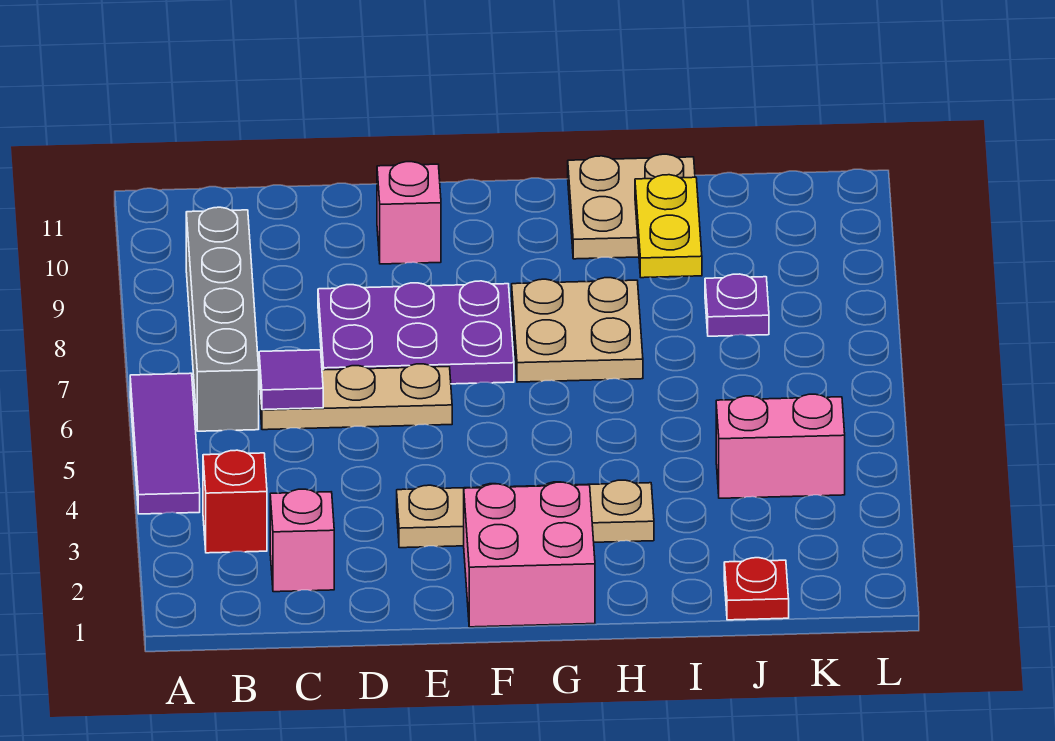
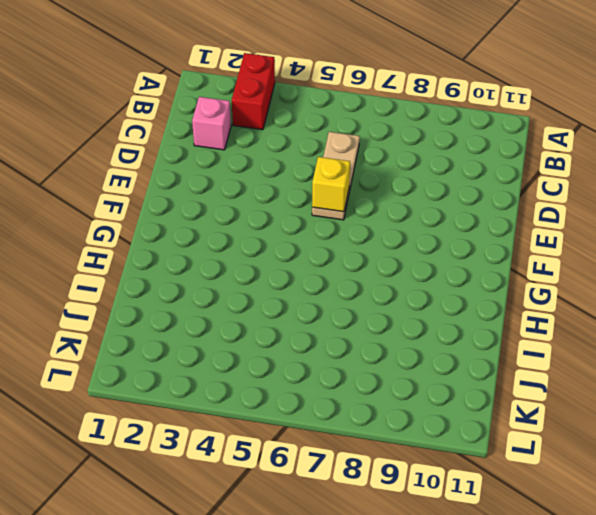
red brick A3:B3 level 1 -> red brick B3 level 1
yellow brick E6 level 2 -> none
none -> purple tile A4:A6 level 1
none -> grey brick B6:B9 level 1
none -> purple plate D7:F8 level 1

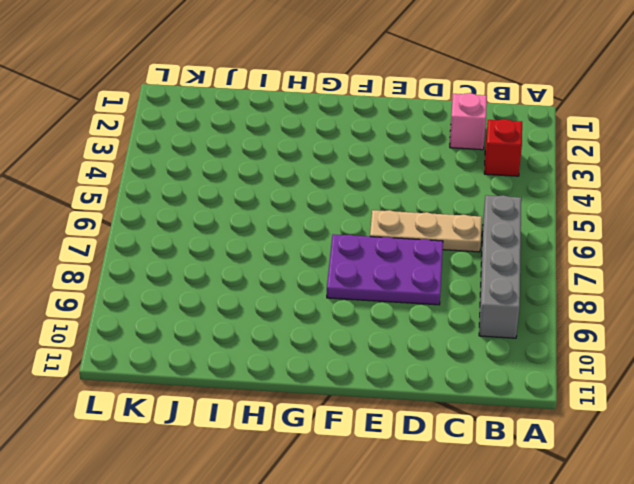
none -> purple tile A4:A6 level 1
none -> tan plate E3:H3 level 1
none -> pink brick E10 level 1

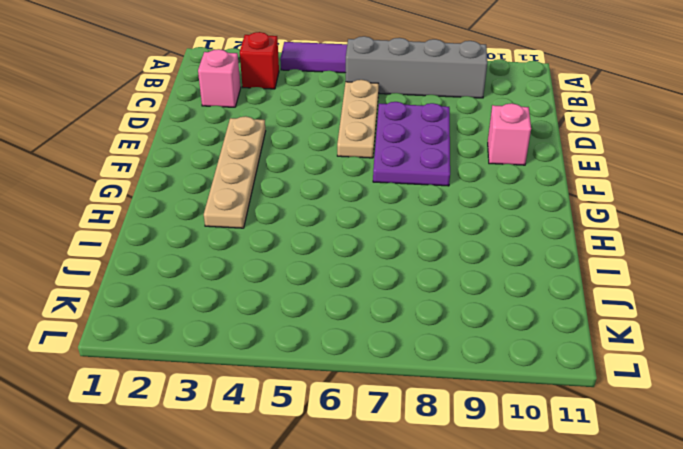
none -> pink brick F1:G2 level 1
none -> tan plate G7:H8 level 1
none -> tan plate H10:I11 level 1

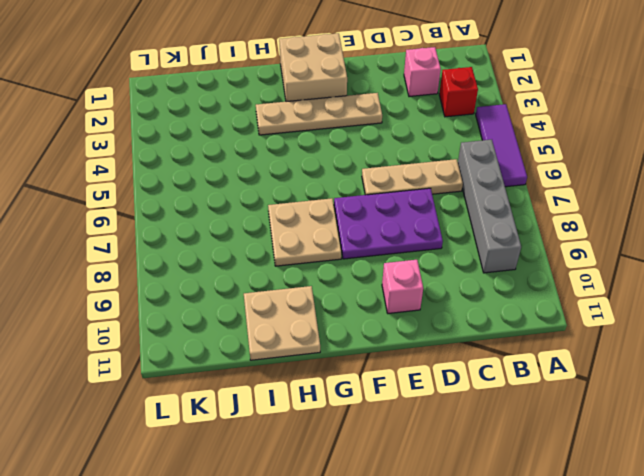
tan brick F1:G2 level 1 -> pink brick F1:G2 level 1
none -> red plate J1 level 1
none -> pink brick J4:K4 level 1
none -> purple plate J8 level 1

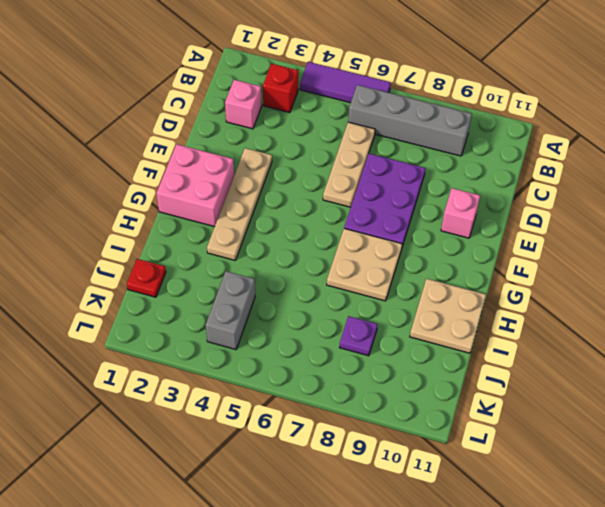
grey brick J4:K4 level 1 -> pink brick J4:K4 level 1
none -> purple tile C6 level 2
none -> yellow plate I9:I10 level 2

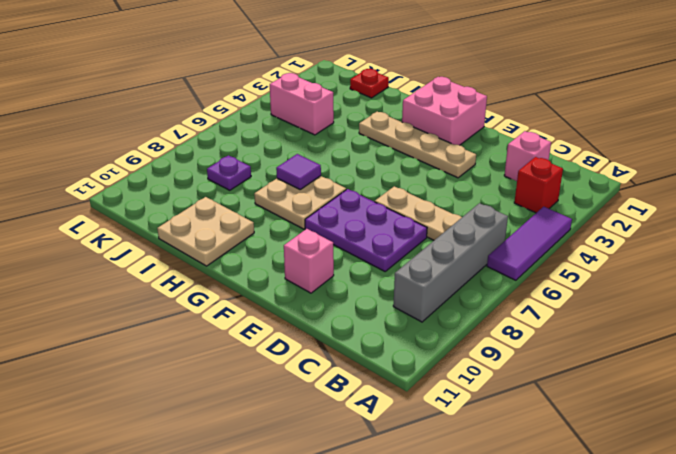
purple tile H7 level 2 -> purple tile C6 level 2
none -> yellow plate I9:I10 level 2

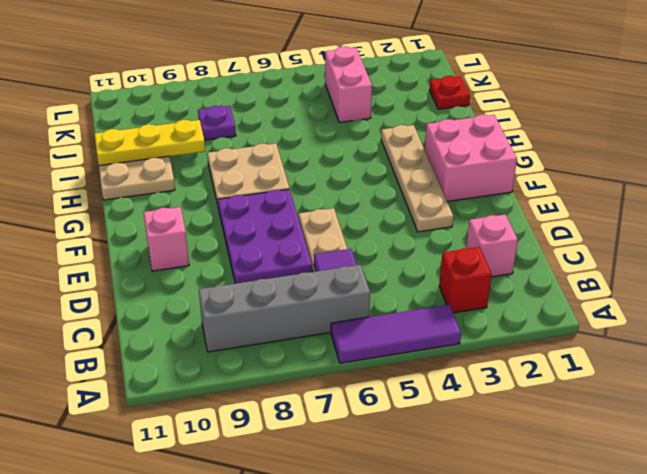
yellow plate I9:I11 level 2 -> yellow plate I9:I10 level 2

